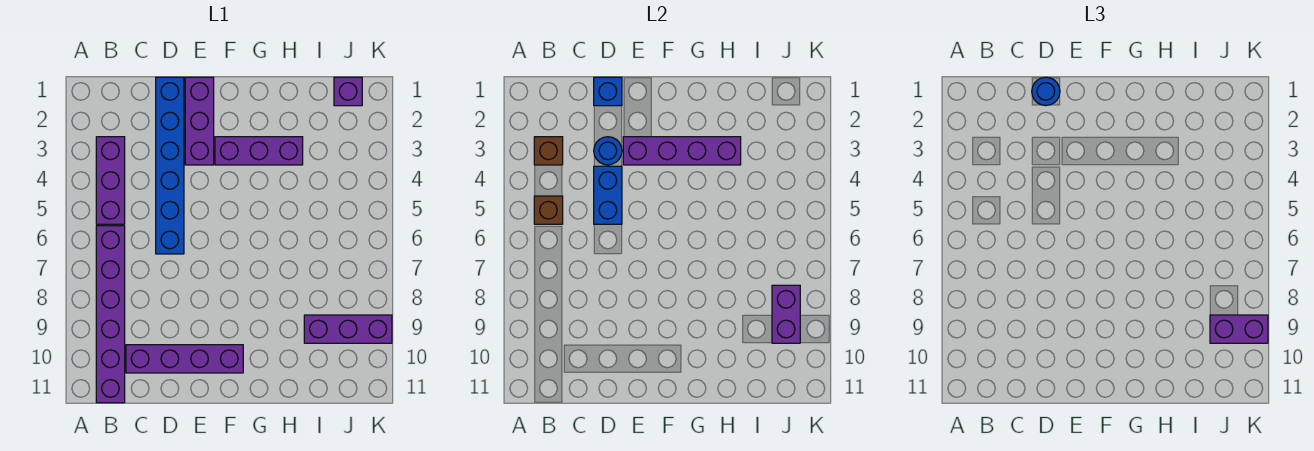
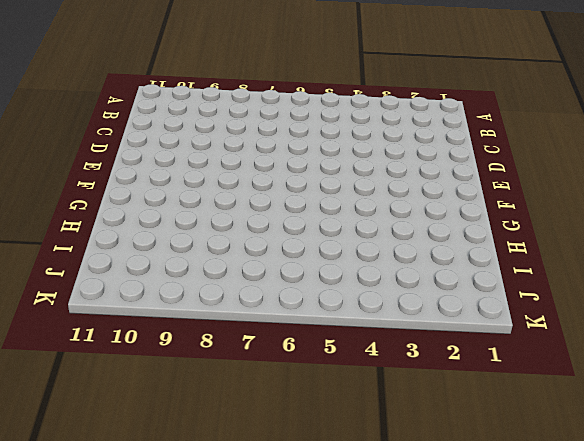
none -> purple brick B3:B5 level 1
none -> purple brick B6:B11 level 1
none -> purple brick C10:F10 level 1

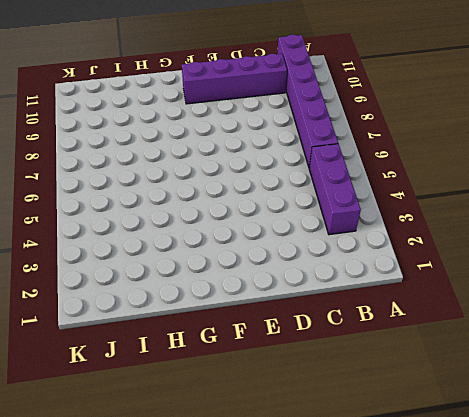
none -> blue brick D1:D6 level 1
none -> purple brick E1:E3 level 1
none -> purple brick F3:H3 level 1

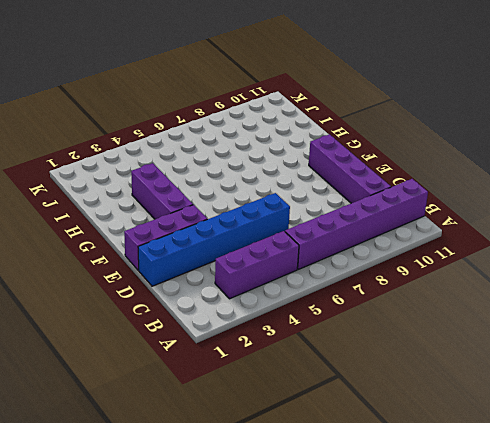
none -> purple brick I9:K9 level 1
none -> purple brick J1 level 1
none -> brown brick B3 level 2

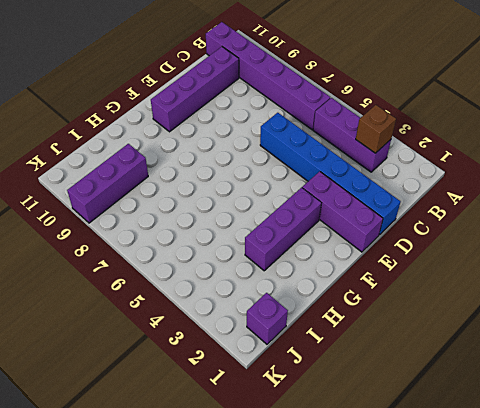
none -> brown brick B5 level 2
none -> blue brick D1 level 2
none -> blue round brick D3 level 2

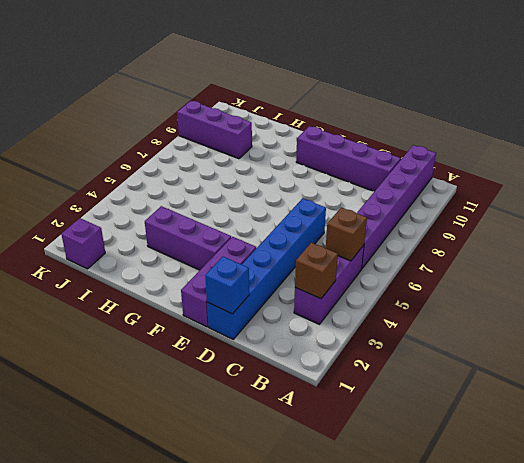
none -> blue round brick D3 level 2
none -> blue brick D4:D5 level 2
none -> purple brick E3:H3 level 2

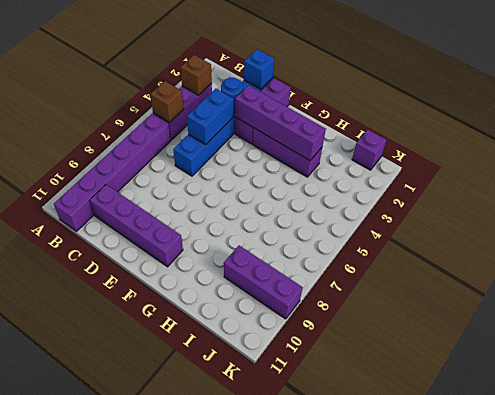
none -> purple brick J8:J9 level 2
none -> blue round brick D1 level 3
none -> purple brick J9:K9 level 3

